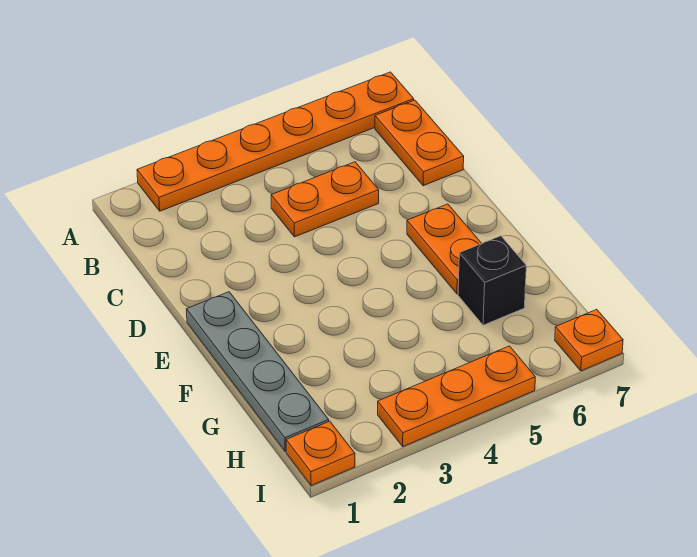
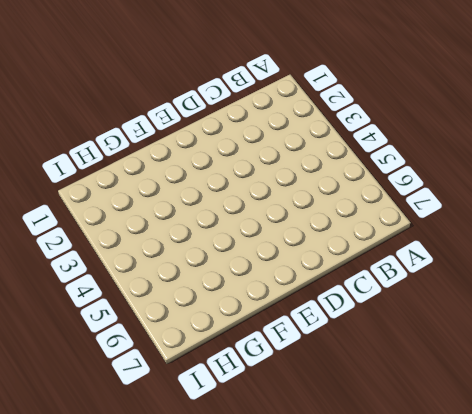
none -> orange plate A2:A7 level 1
none -> orange plate B7:C7 level 1

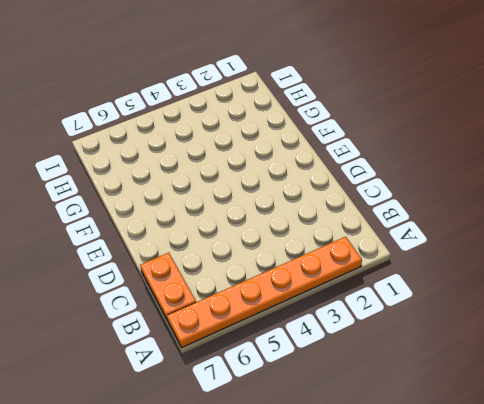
none -> orange plate C4:C5 level 1
none -> grey plate E1:H1 level 1

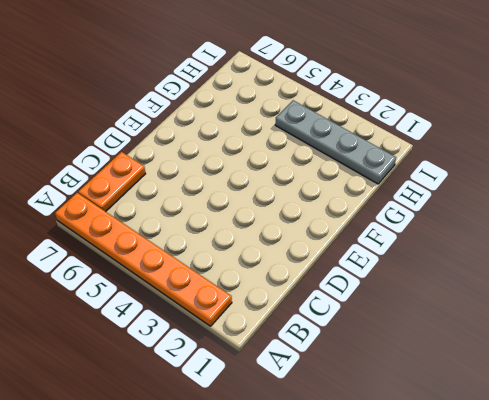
grey plate H1:H4 level 1 -> grey plate E1:H1 level 1
none -> orange plate C4:C5 level 1
none -> orange plate E6:F6 level 1

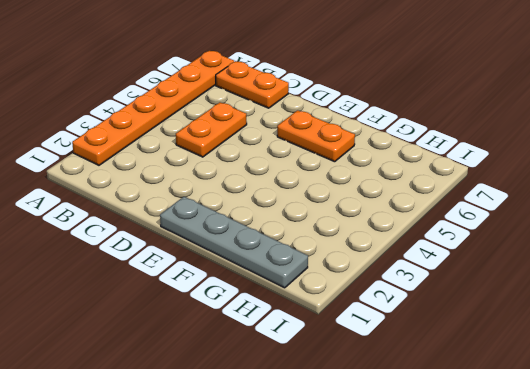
none -> black brick G6 level 1
none -> orange plate I1 level 1

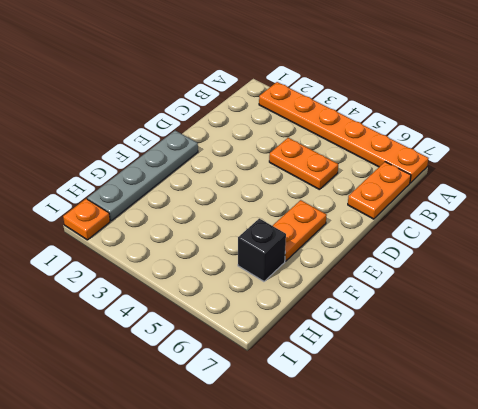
none -> orange plate I3:I5 level 1
none -> orange plate I7 level 1

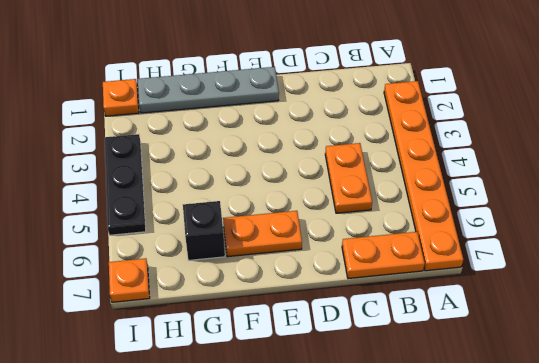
black plate I3:I5 level 1 -> orange plate I3:I5 level 1

